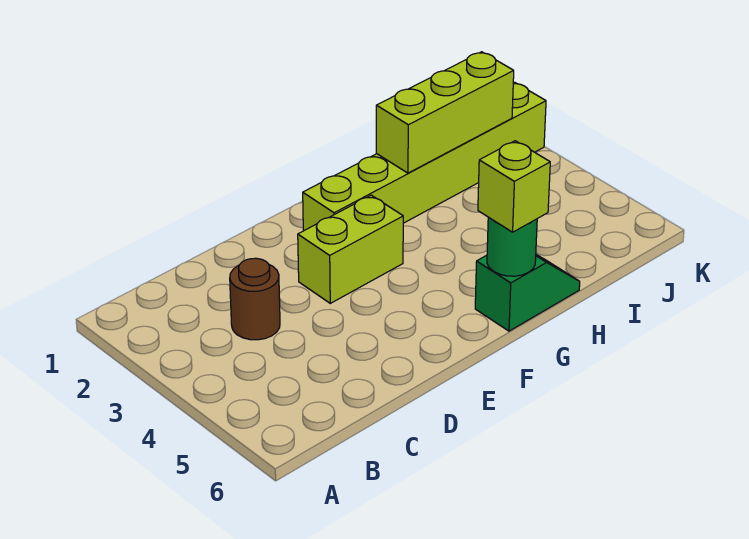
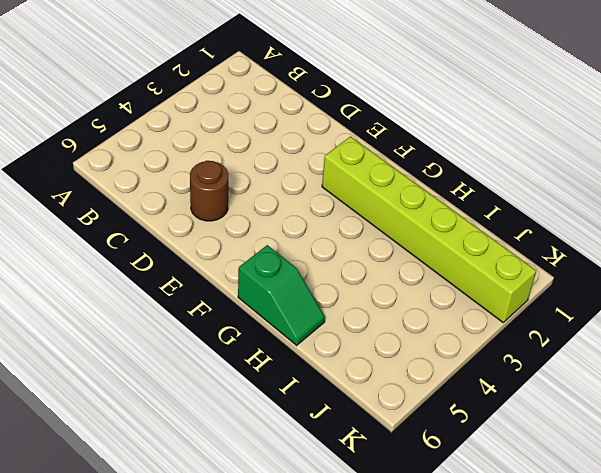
brown round brick D5 level 1 -> brown round brick C3 level 1
none -> lime brick E3:F3 level 1
none -> green round brick G6 level 2

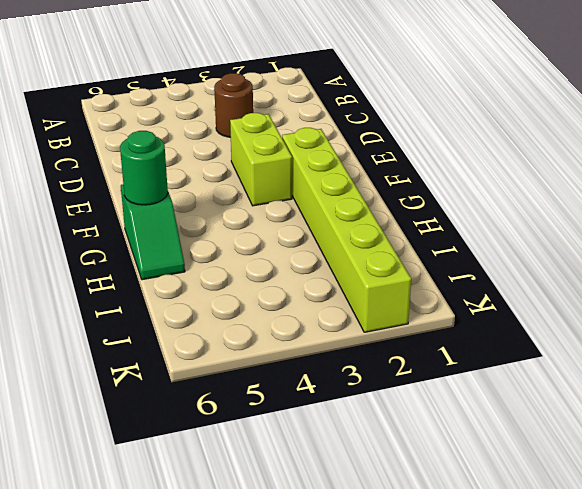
none -> lime brick H2:J2 level 2
none -> lime brick G6 level 3

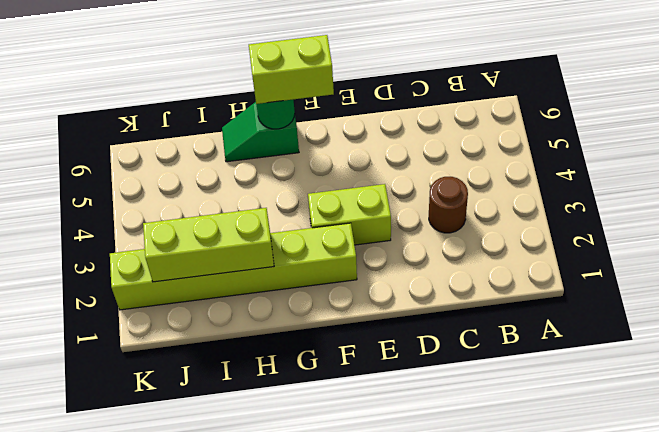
lime brick F6:G6 level 3 -> lime brick G6 level 3

